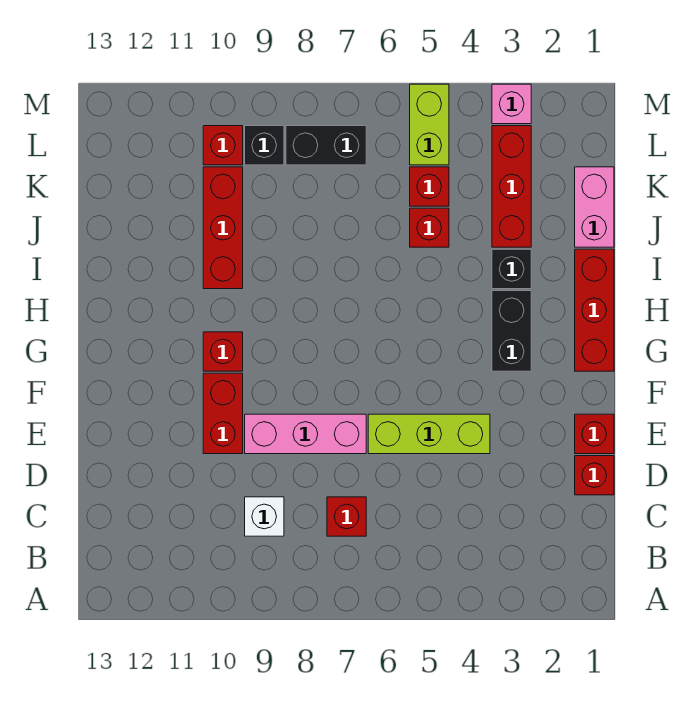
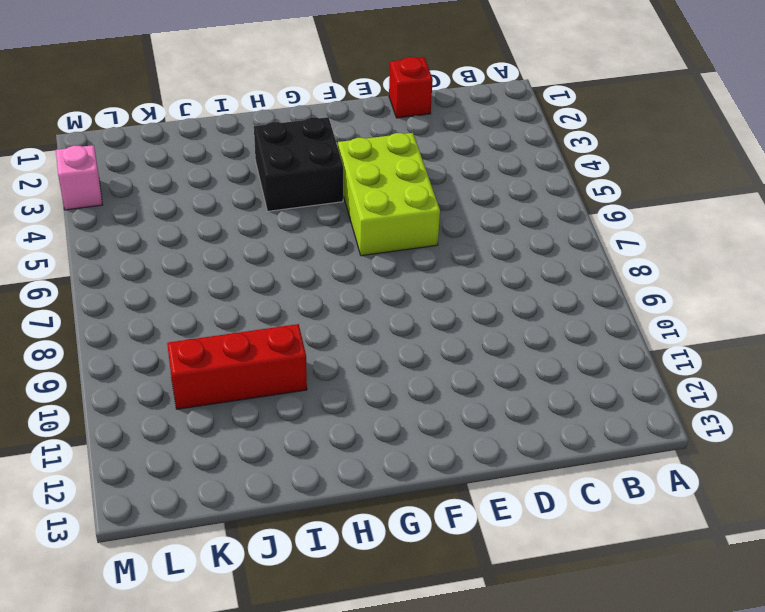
lime brick E4:F6 level 1 -> lime brick E4:E6 level 1
black brick G3:H4 level 1 -> black brick G3:H3 level 1
none -> red brick C7 level 1
none -> white brick C9 level 1
none -> red brick E1 level 1

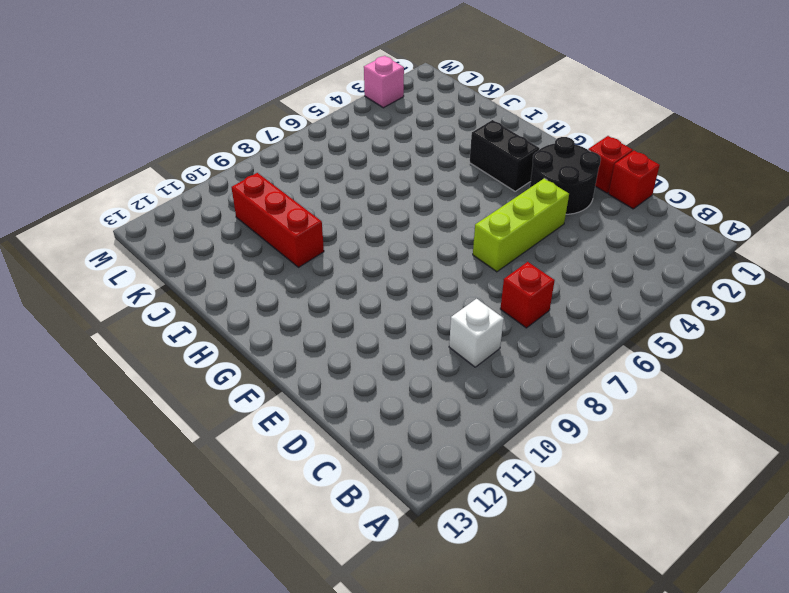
black round brick E2:F3 level 1 -> none
none -> pink brick E7:E9 level 1
none -> red brick E10:F10 level 1
none -> red brick G1:I1 level 1

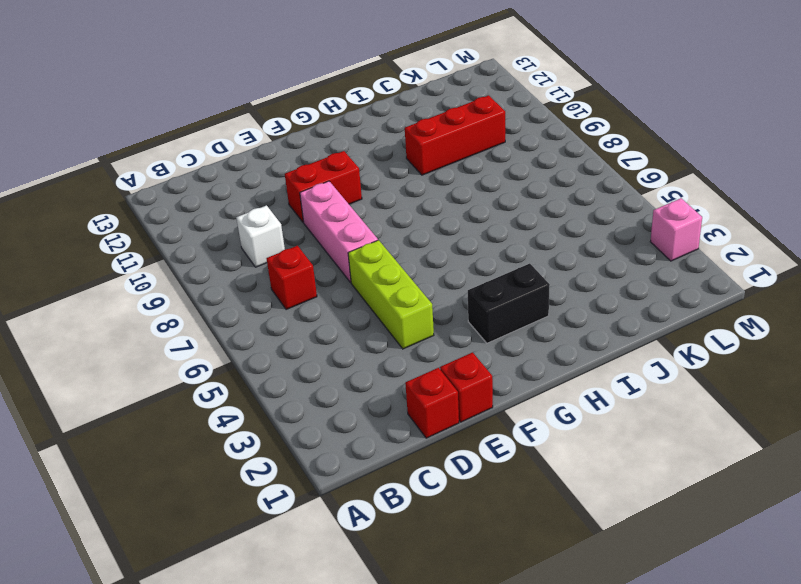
none -> red brick G1:I1 level 1
none -> red brick G10 level 1
none -> black brick I3 level 1

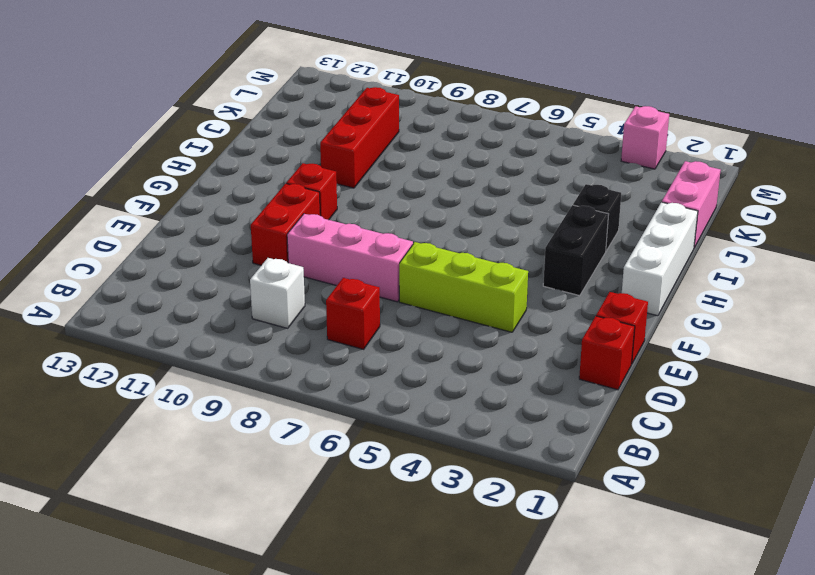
white brick G1:I1 level 1 -> red brick G1:I1 level 1
none -> red brick J3:L3 level 1
none -> red brick J5 level 1
none -> red brick K5 level 1

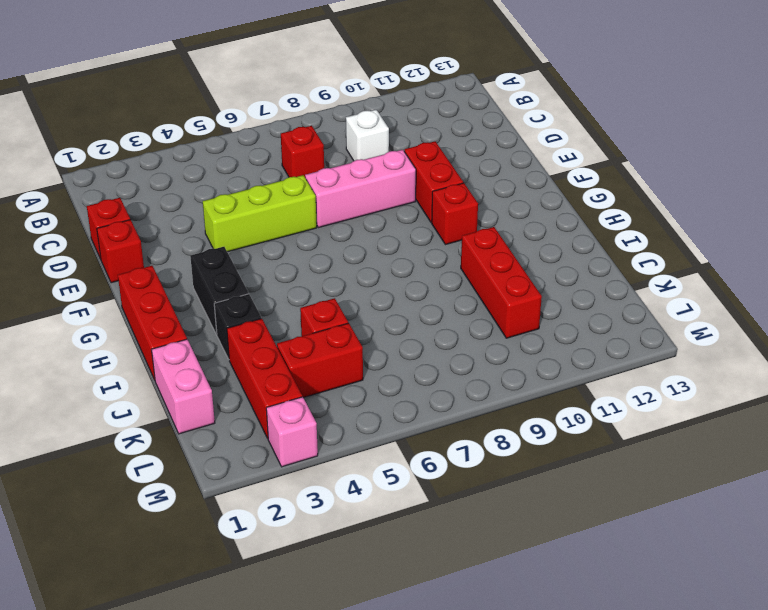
red brick K4:K5 level 1 -> red brick K5 level 1
none -> lime brick L5:M5 level 1
none -> black brick L7:L8 level 1
none -> black brick L9 level 1

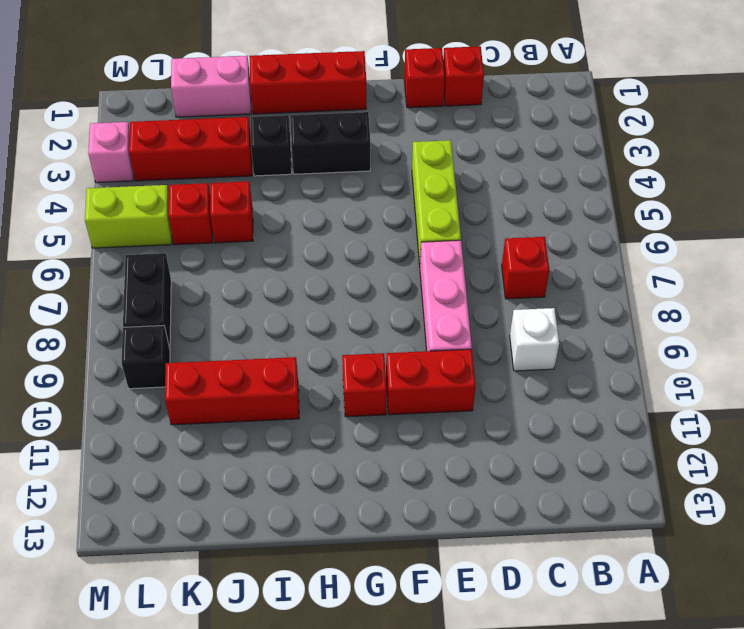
none -> red brick L10 level 1

